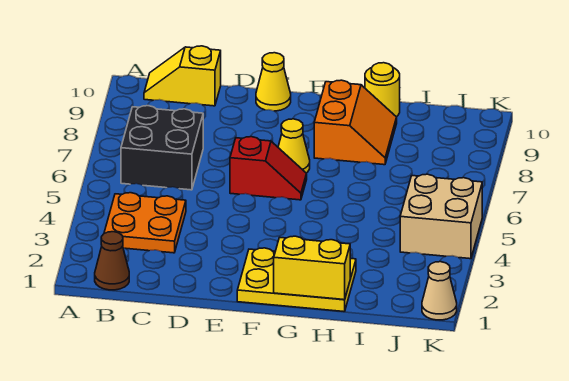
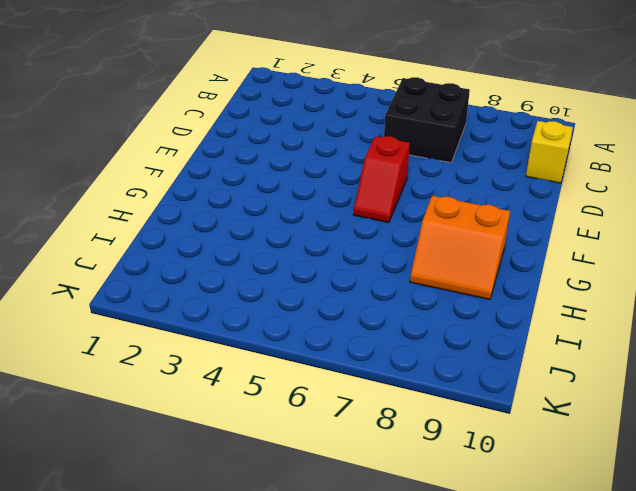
none -> brown cone B1 level 1
none -> orange plate B3:C4 level 1
none -> yellow cone E10 level 1

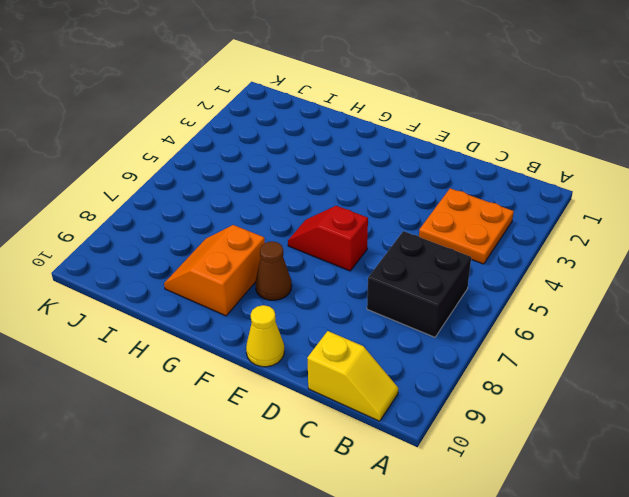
brown cone F8 level 1 -> brown cone B1 level 1
none -> yellow plate F1:H2 level 1
none -> yellow cone F7 level 1
none -> yellow round brick H10 level 1

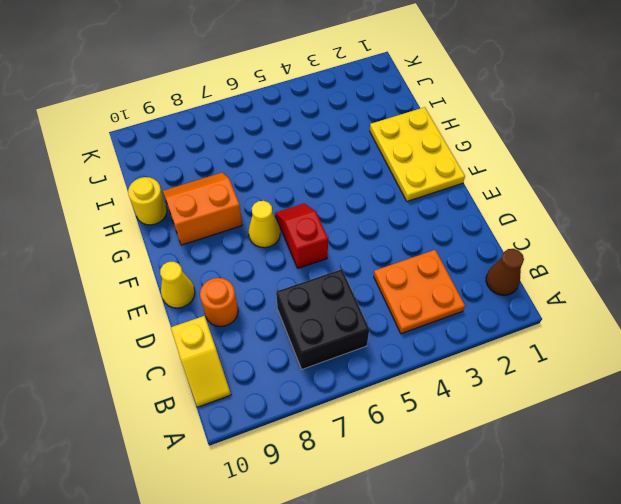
orange round brick D9 level 1 -> none
none -> tan brick J4:K5 level 1
none -> tan cone K1 level 1
none -> yellow brick G1:H1 level 2

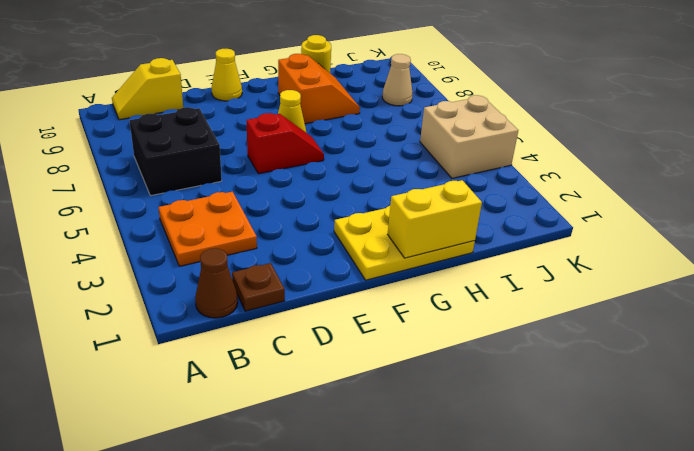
brown plate C1 level 1 -> none
tan cone J8 level 1 -> tan cone K1 level 1

